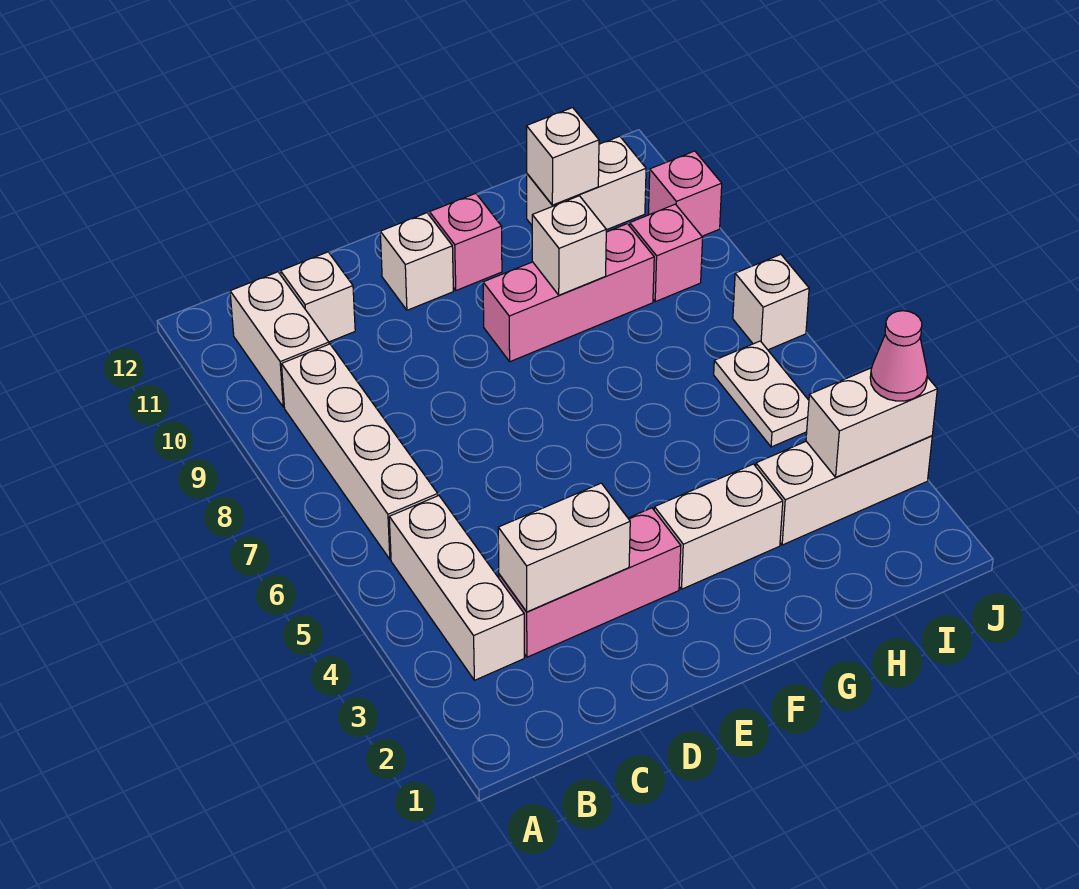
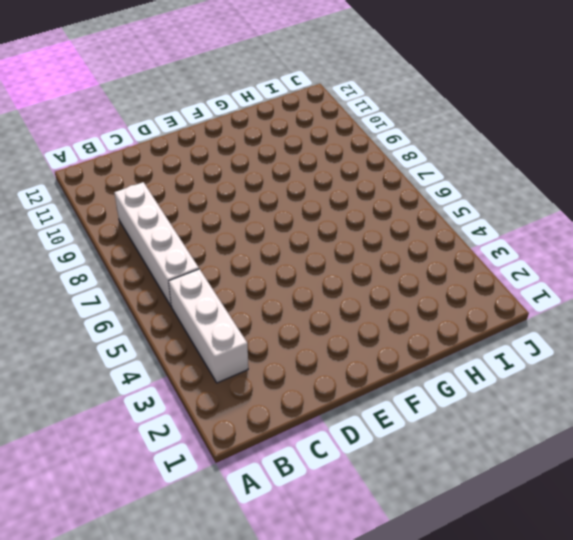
none -> white brick B10:B11 level 1
none -> pink brick C3:E3 level 1
none -> white brick C11 level 1

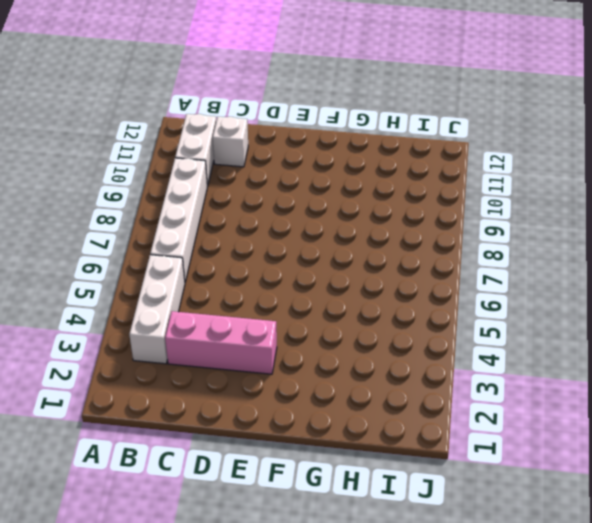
none -> white brick E11 level 1
none -> white brick F3:G3 level 1
none -> pink brick F9:H9 level 1

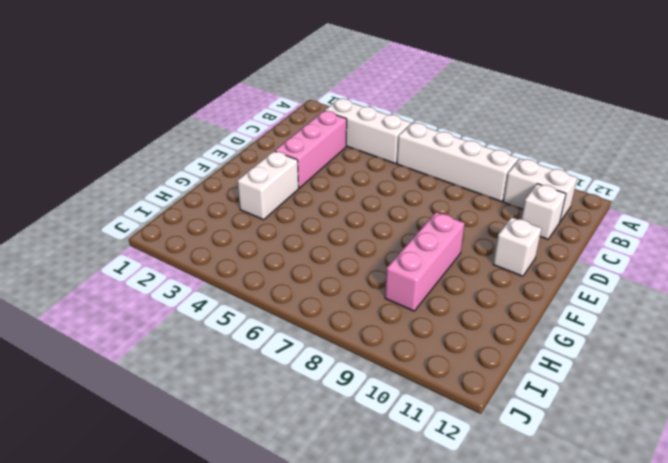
none -> pink brick F11 level 1
none -> white brick H3:J3 level 1
none -> white brick H11:I11 level 1

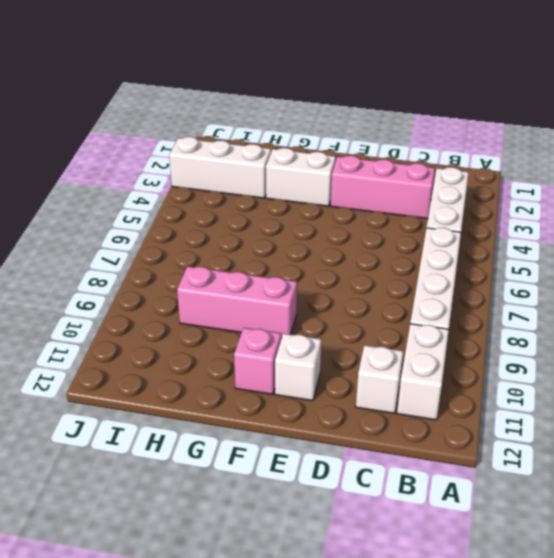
none -> white brick H11:I11 level 1
none -> white plate I5:I6 level 1
none -> pink brick I9 level 1

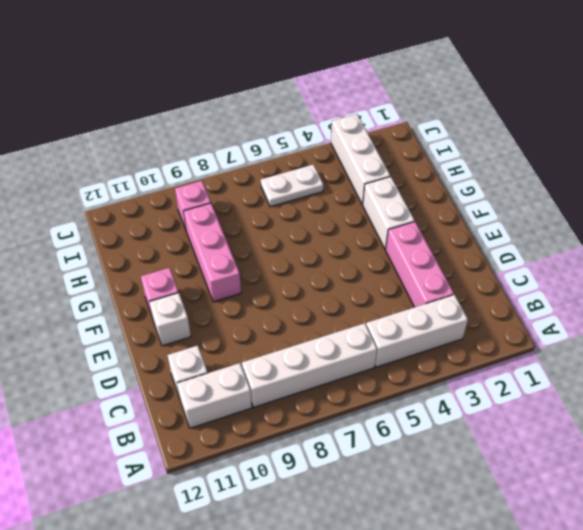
none -> white brick H11:I11 level 1
none -> white brick J7 level 1
none -> pink brick J10 level 1

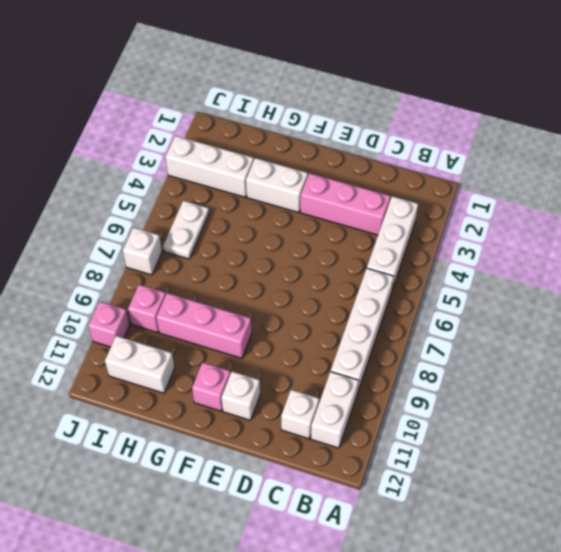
none -> white brick C3:D3 level 2
none -> white brick G9 level 2
none -> white brick H11 level 2

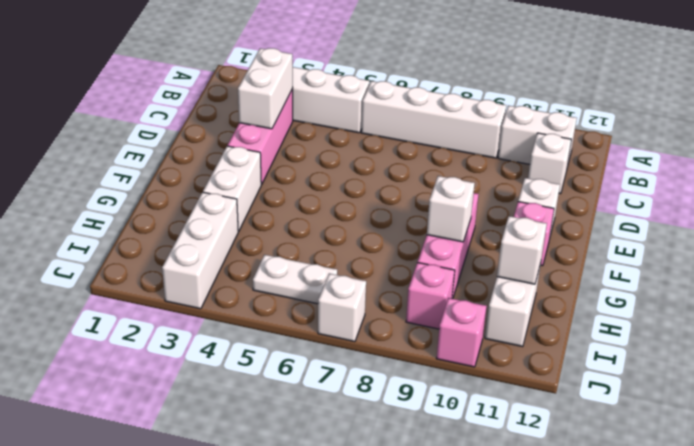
none -> white brick I3:J3 level 2
none -> pink cone J3 level 3

